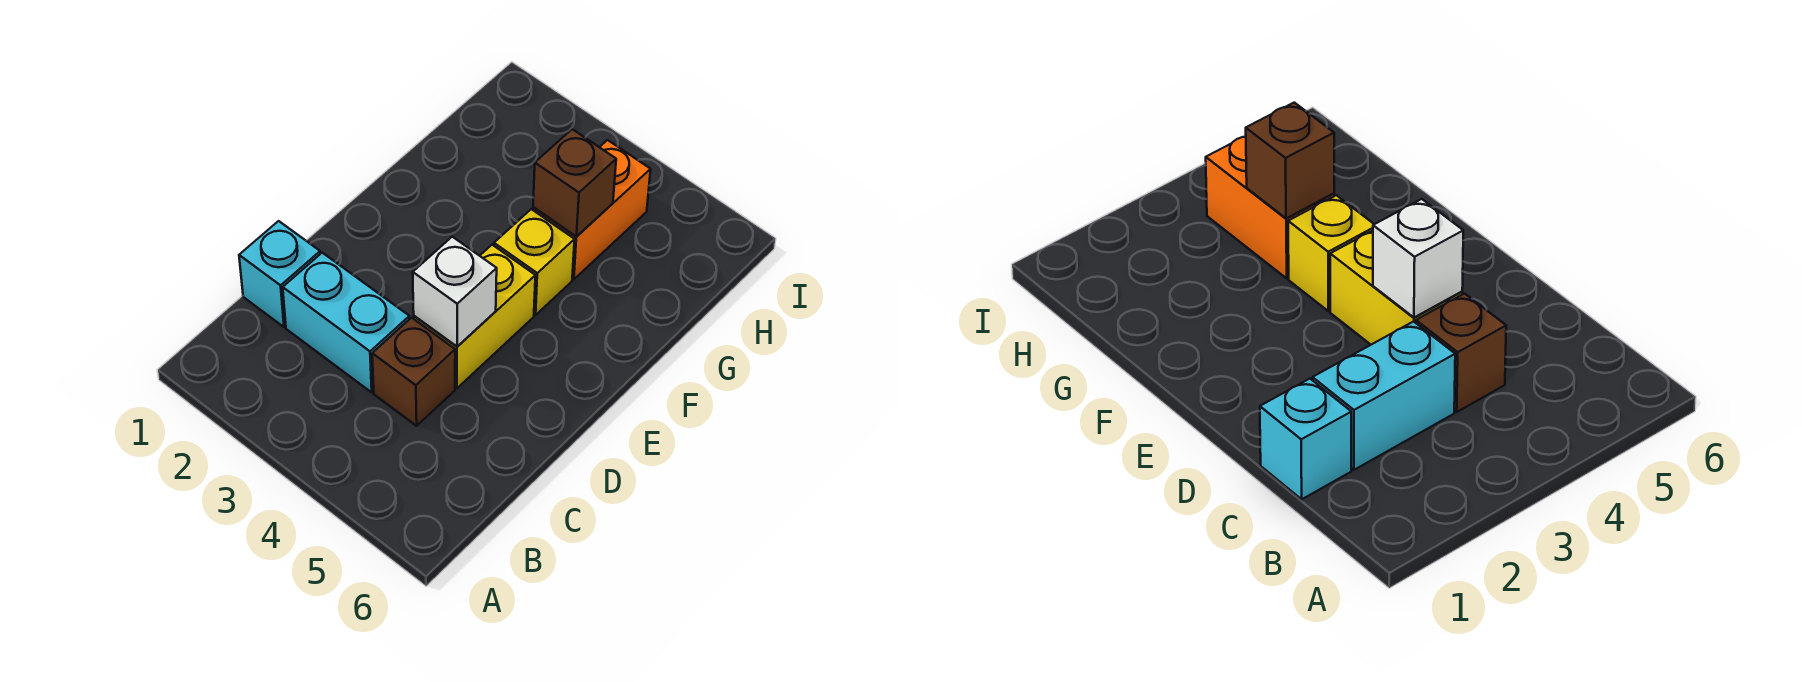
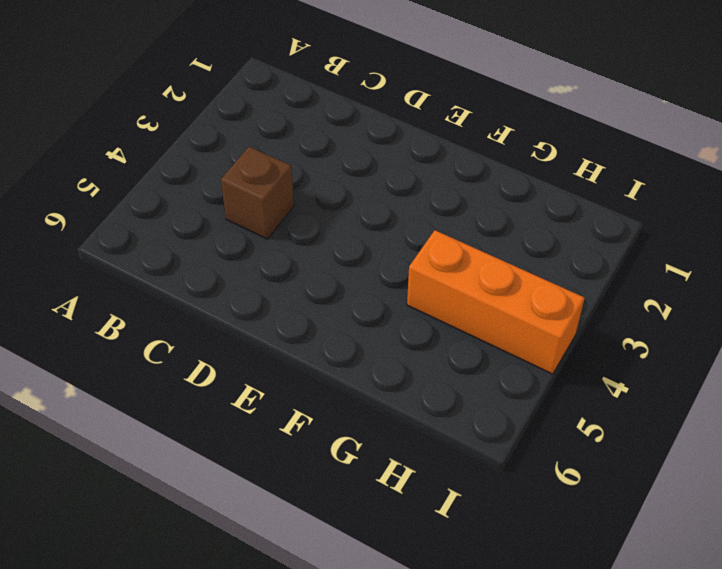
orange brick G4:I4 level 1 -> orange brick G4:H4 level 1
none -> cyan brick C1 level 1
none -> cyan brick C2:C3 level 1

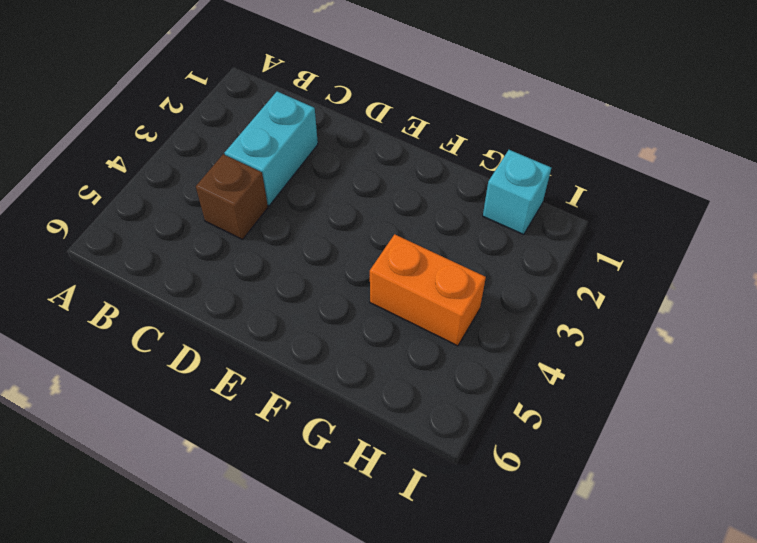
cyan brick H1 level 1 -> cyan brick C1 level 1
none -> yellow brick D4:E4 level 1
none -> yellow brick F4 level 1

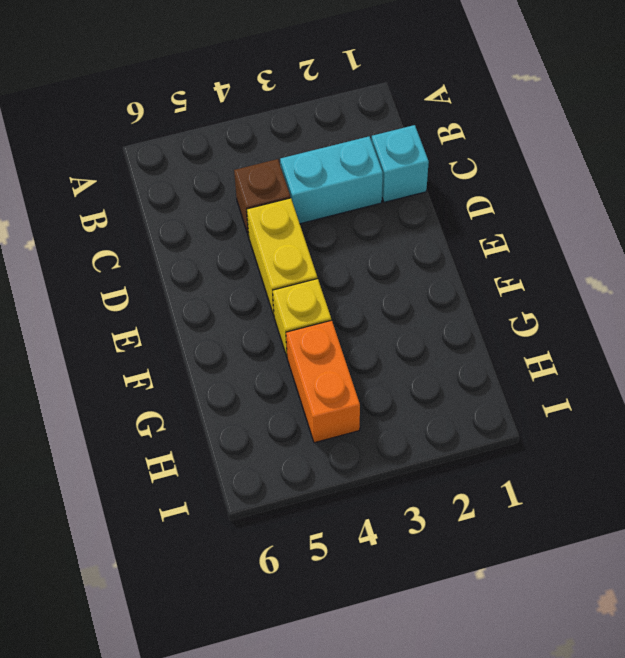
none -> white brick D4 level 2
none -> brown brick G4 level 2

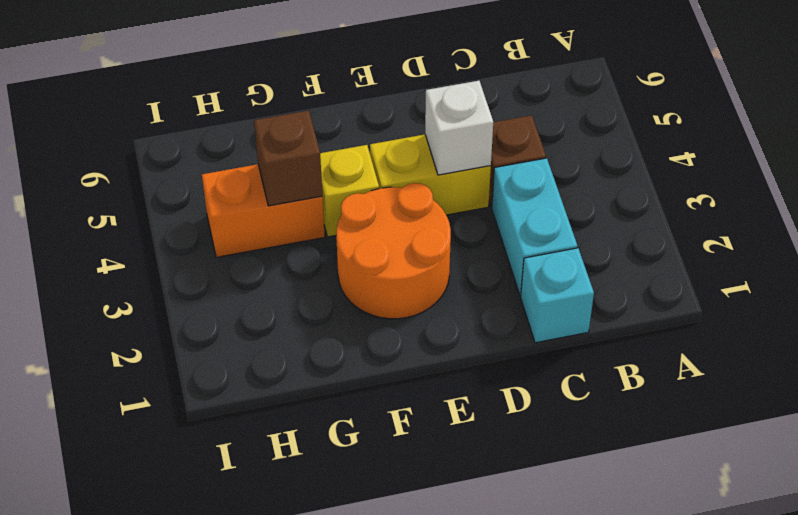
orange round brick E2:F3 level 1 -> none

